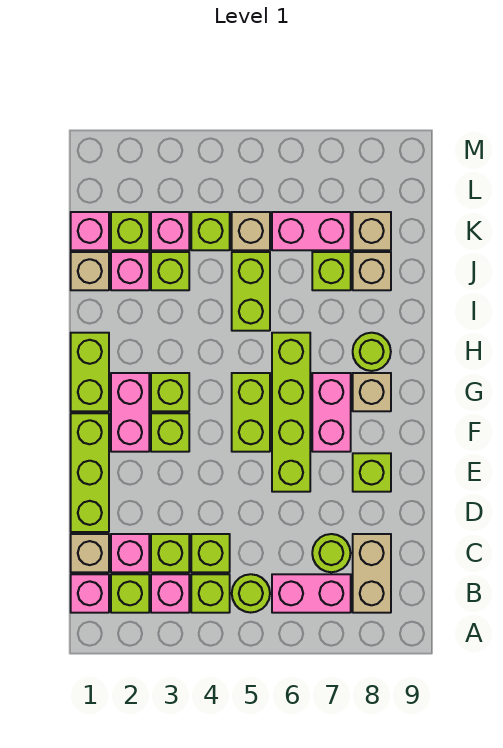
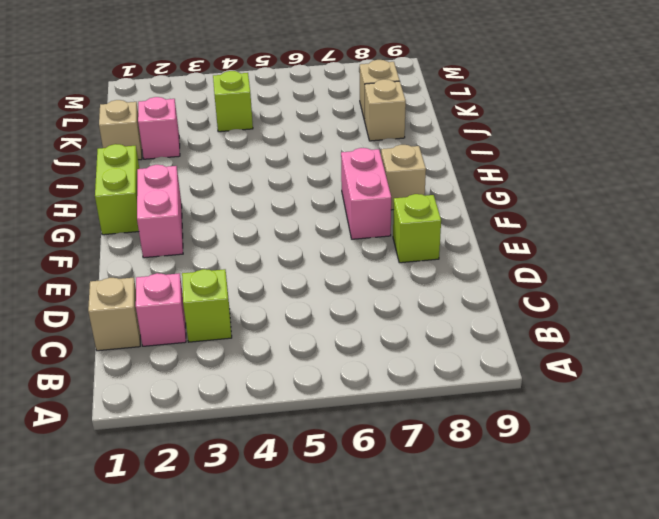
none -> pink brick B1 level 1
none -> lime brick B2 level 1
none -> pink brick B3 level 1
none -> lime brick B4 level 1

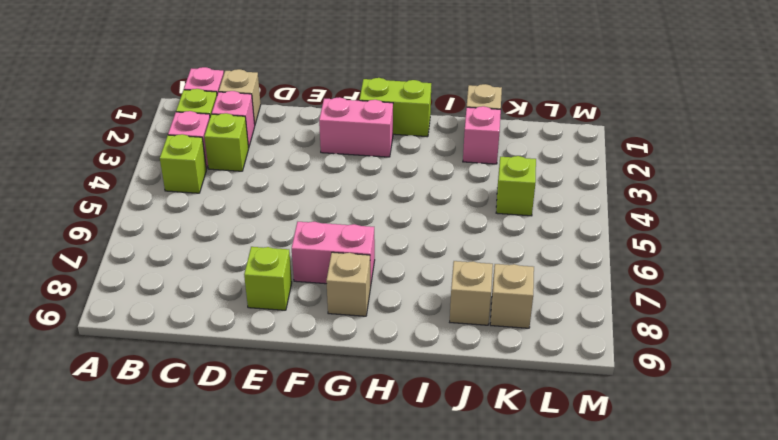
none -> lime round brick B5 level 1
none -> pink brick B6:B7 level 1
none -> tan brick B8:C8 level 1
none -> lime brick C4 level 1

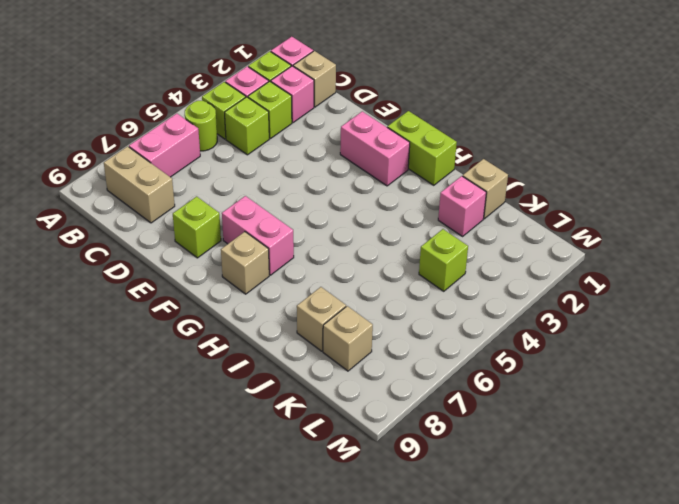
none -> lime round brick C7 level 1
none -> lime brick D1:F1 level 1
none -> lime brick E6:H6 level 1
none -> lime brick F3 level 1

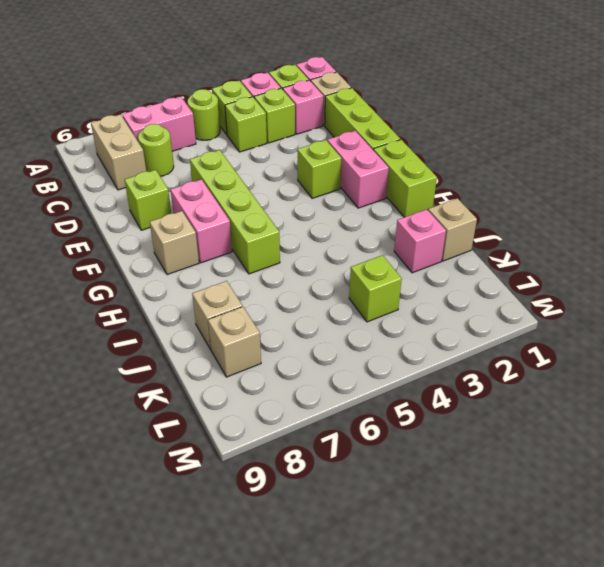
none -> lime brick F5:G5 level 1
none -> lime brick G3 level 1
none -> lime round brick H8 level 1
none -> lime brick I5:J5 level 1

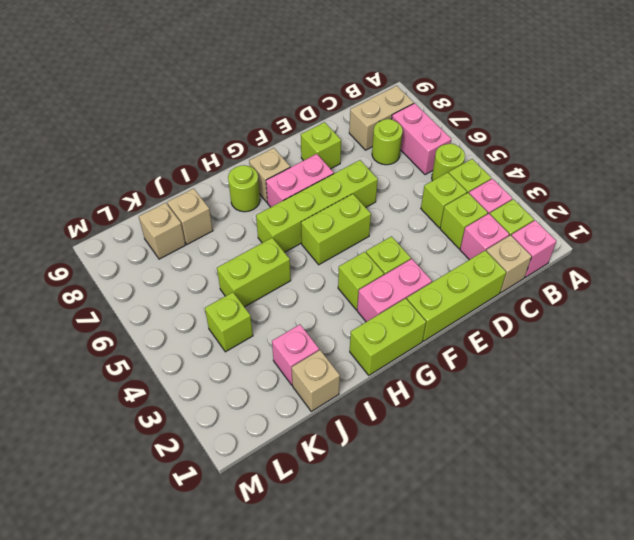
none -> lime brick J3 level 1
none -> lime brick J7 level 1
none -> pink brick K1 level 1
none -> lime brick K2 level 1

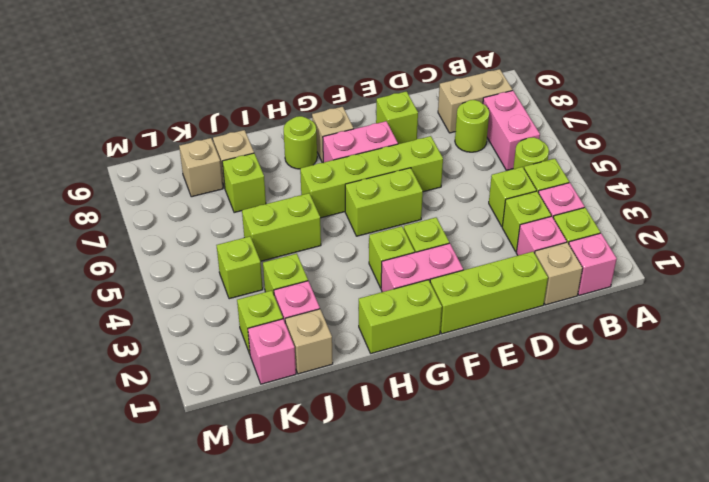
none -> pink brick K3 level 1
none -> tan brick K5 level 1
none -> pink brick K6:K7 level 1

